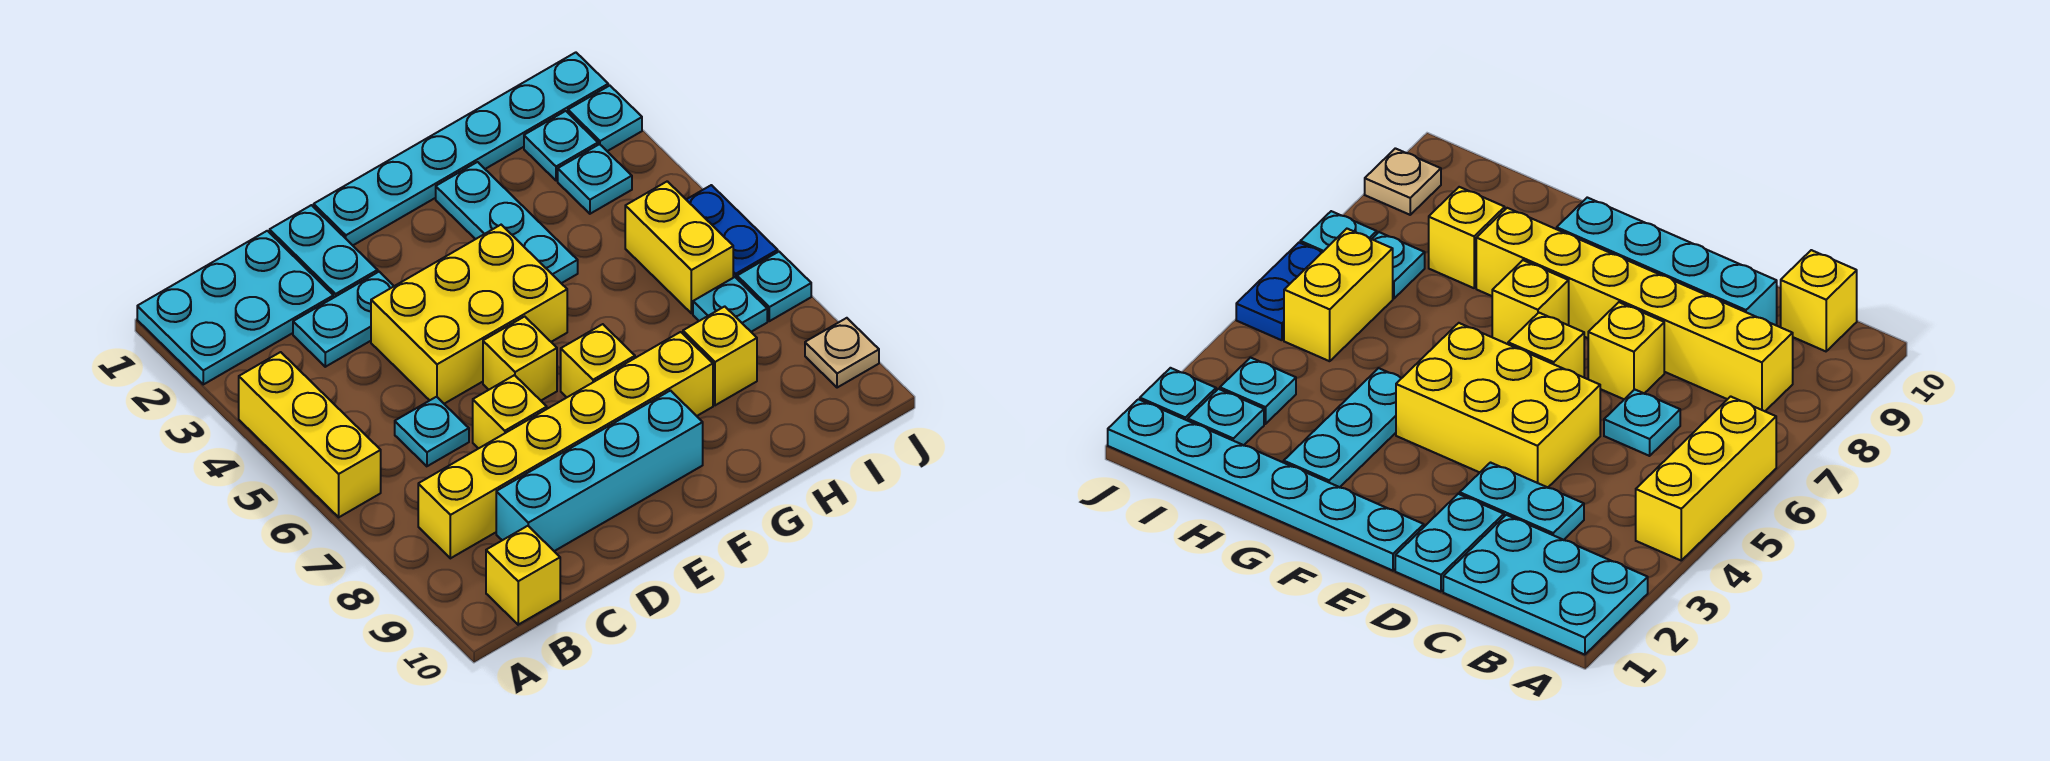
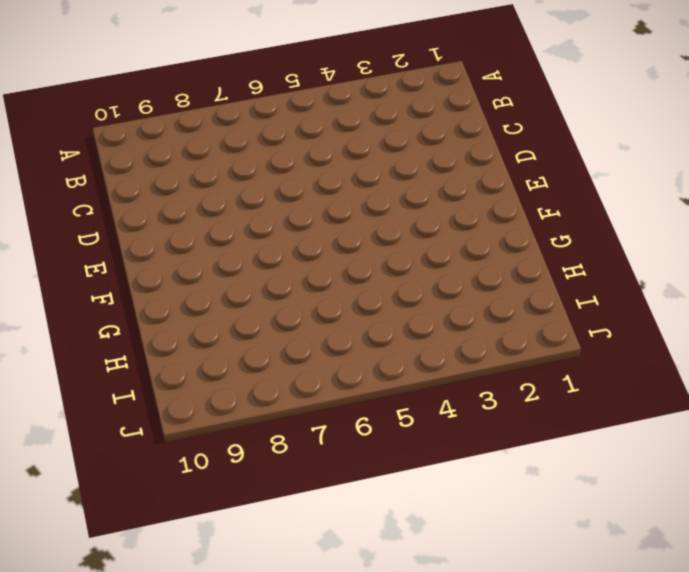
none -> cyan plate A1:C2 level 1
none -> yellow brick A4:A6 level 1
none -> yellow brick B8:G8 level 1

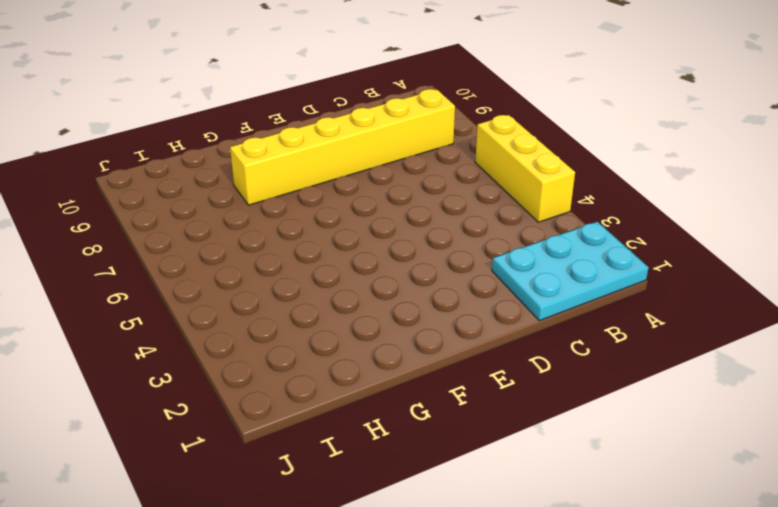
none -> yellow brick B10 level 1
none -> cyan plate C3:D3 level 1
none -> cyan plate C6 level 1

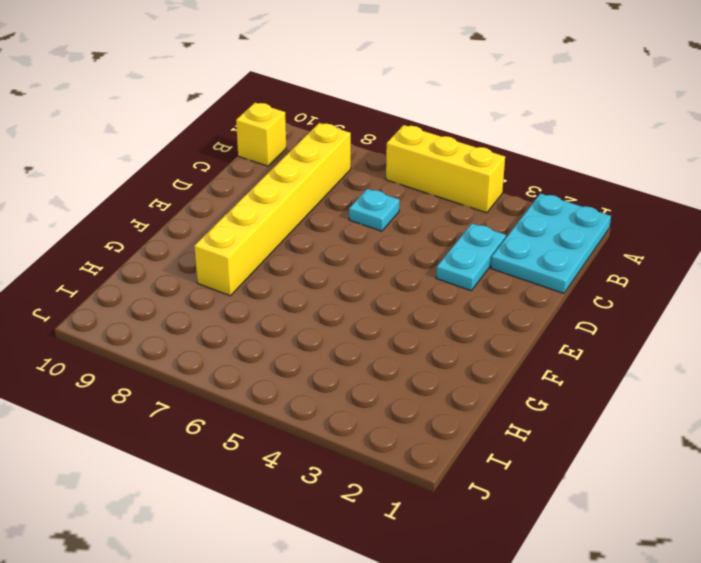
none -> cyan brick C9:F9 level 1
none -> cyan plate D1:D2 level 1
none -> yellow brick D4:F5 level 1

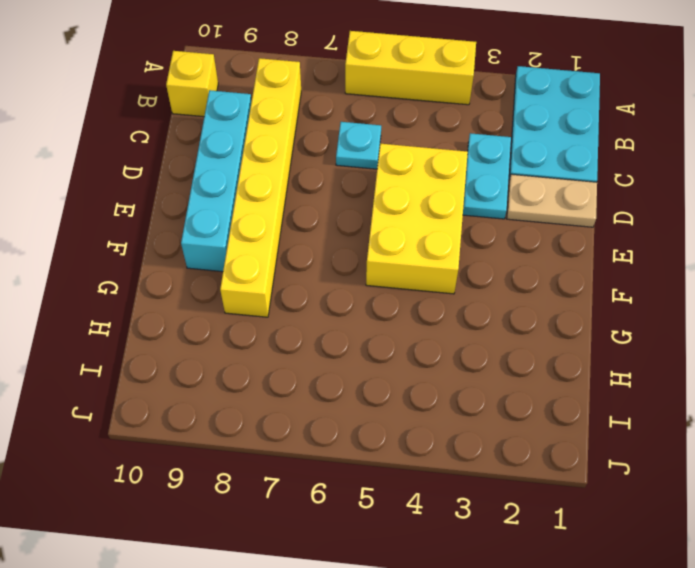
tan plate D1:D2 level 1 -> cyan plate D1:D2 level 1
none -> yellow brick D7 level 1
none -> cyan plate E1:J1 level 1
none -> yellow brick E6 level 1

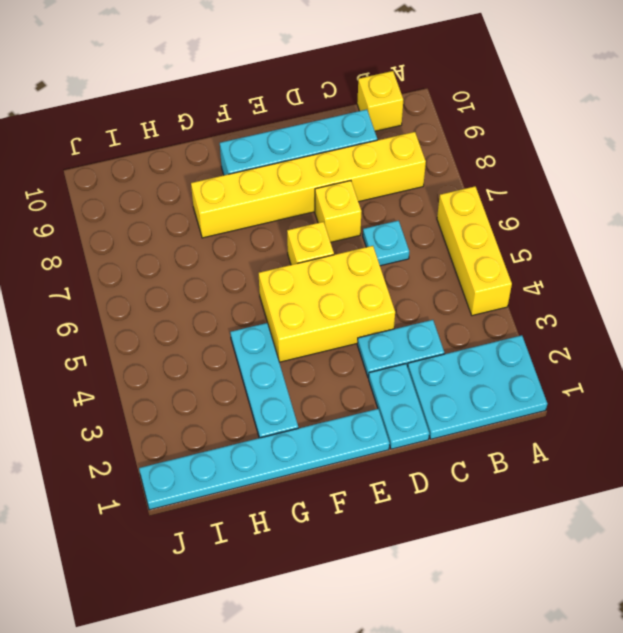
none -> yellow brick F7 level 1
none -> yellow brick H8 level 1
none -> cyan plate I2 level 1

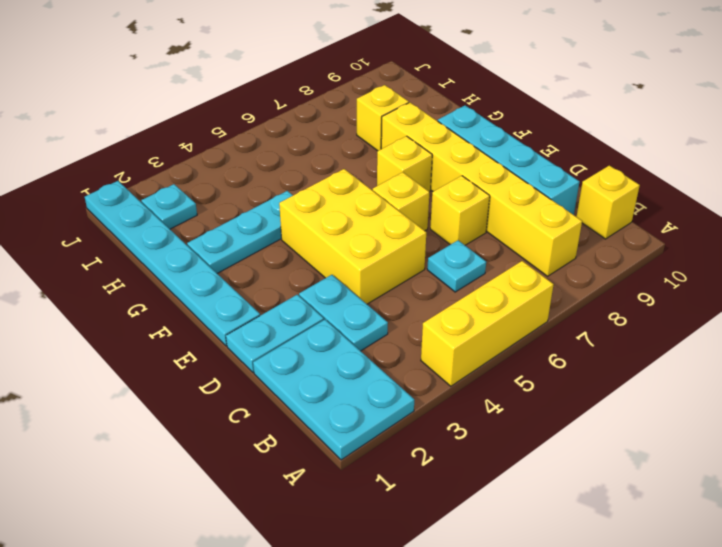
none -> cyan plate I3 level 1
none -> yellow brick I5:I6 level 1
none -> cyan plate I7 level 1

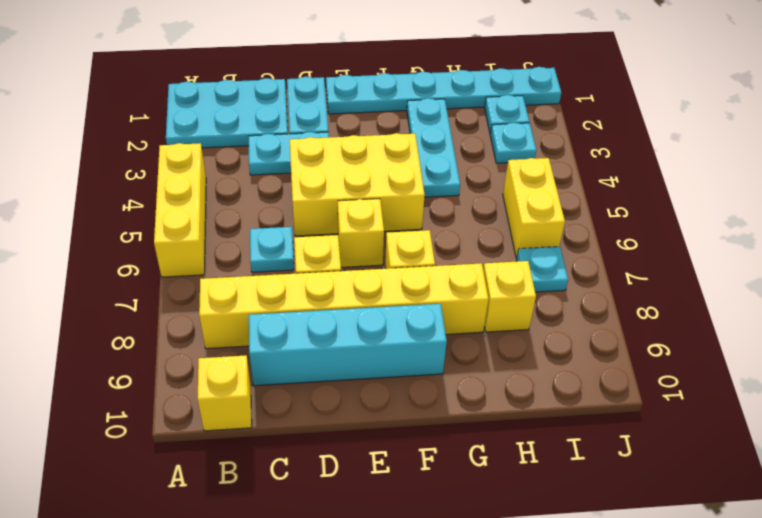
none -> cyan plate J2 level 1
none -> blue plate J5:J6 level 1
none -> cyan plate J7 level 1

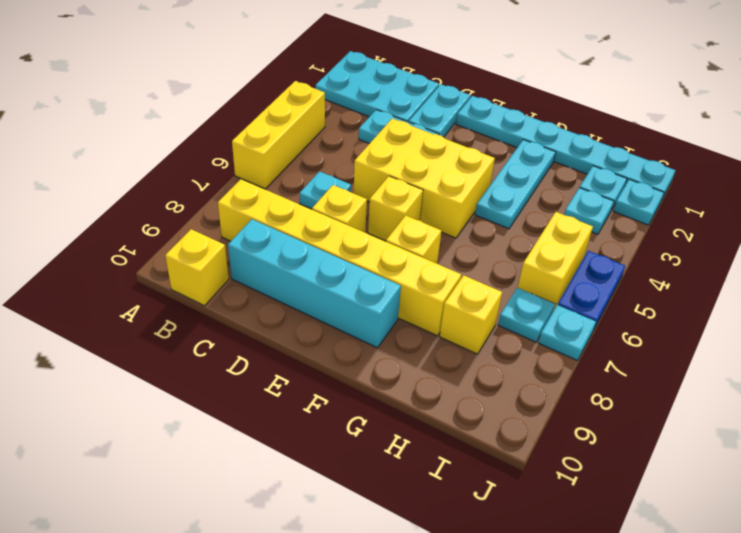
none -> tan plate J9 level 1

